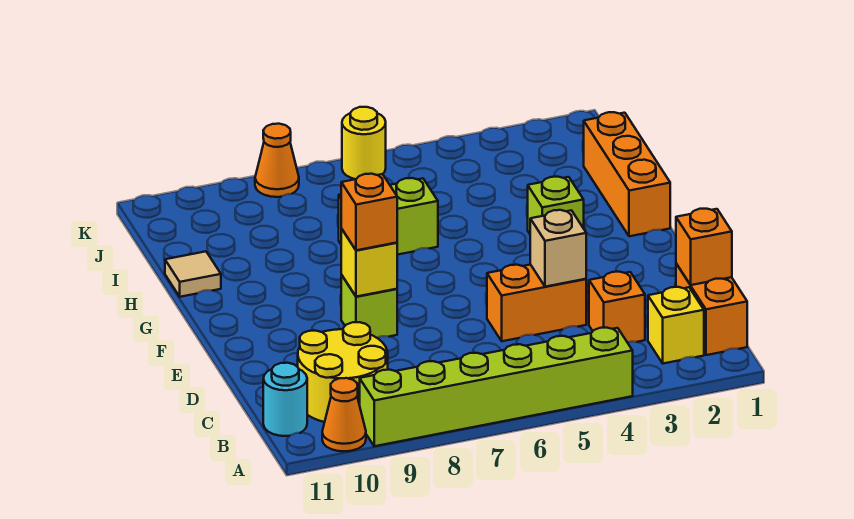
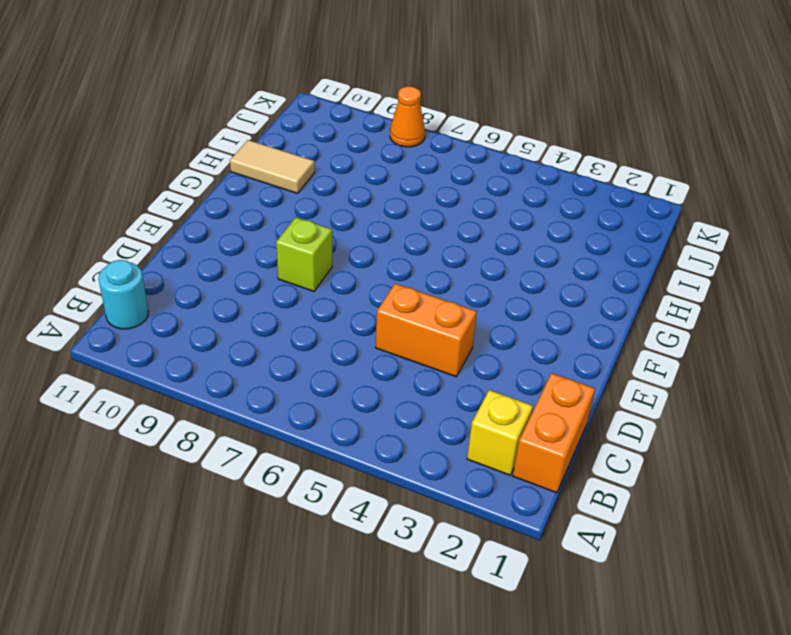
tan tile H10:H11 level 1 -> tan tile H11 level 1
none -> lime brick A4:A9 level 1
none -> orange cone A10 level 1
none -> yellow round brick B9:C10 level 1

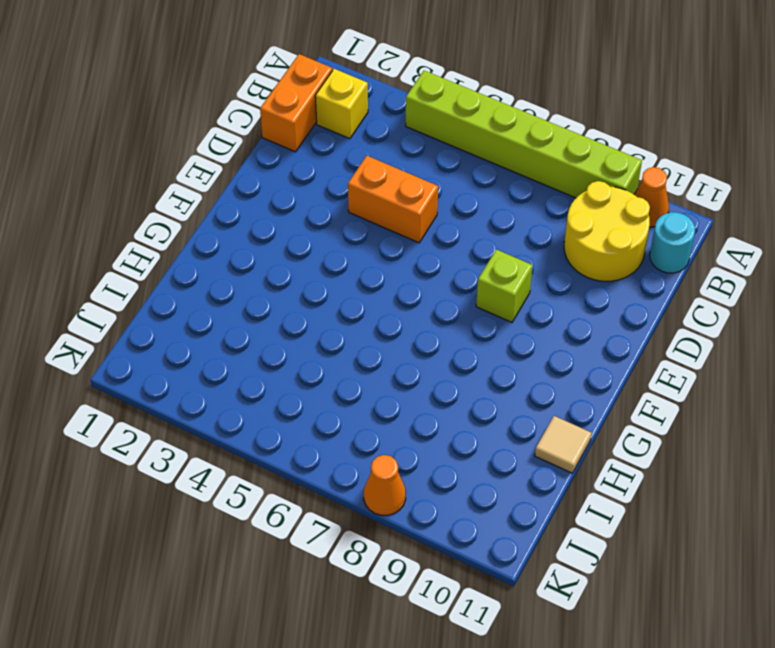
none -> orange brick C3 level 1
none -> orange brick G1:I1 level 1
none -> lime brick G3 level 1

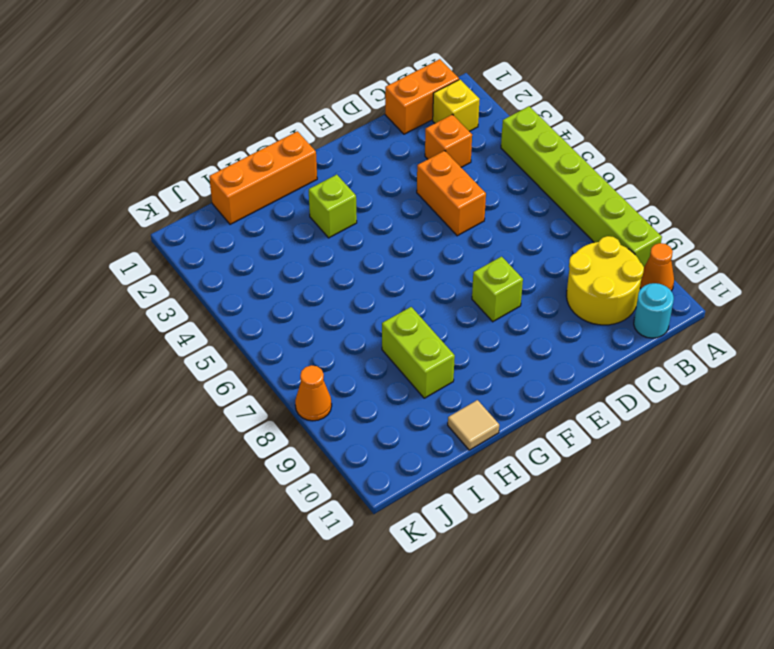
lime brick H8:H9 level 1 -> lime brick H6:H7 level 1
none -> yellow round brick K6 level 1
none -> orange brick C1 level 2
none -> tan brick D4 level 2

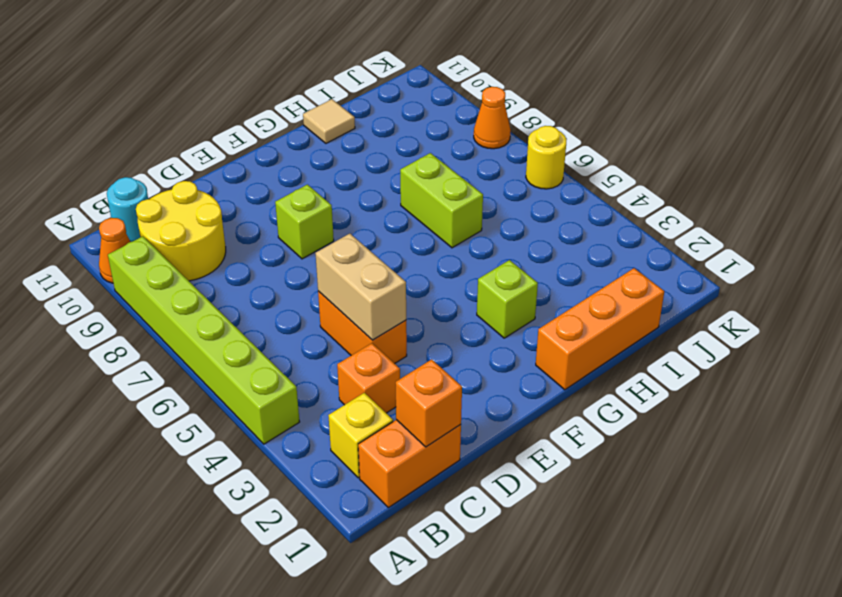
tan brick D4:D5 level 2 -> tan brick D4 level 2
none -> yellow brick E8 level 2
none -> orange brick E8 level 3

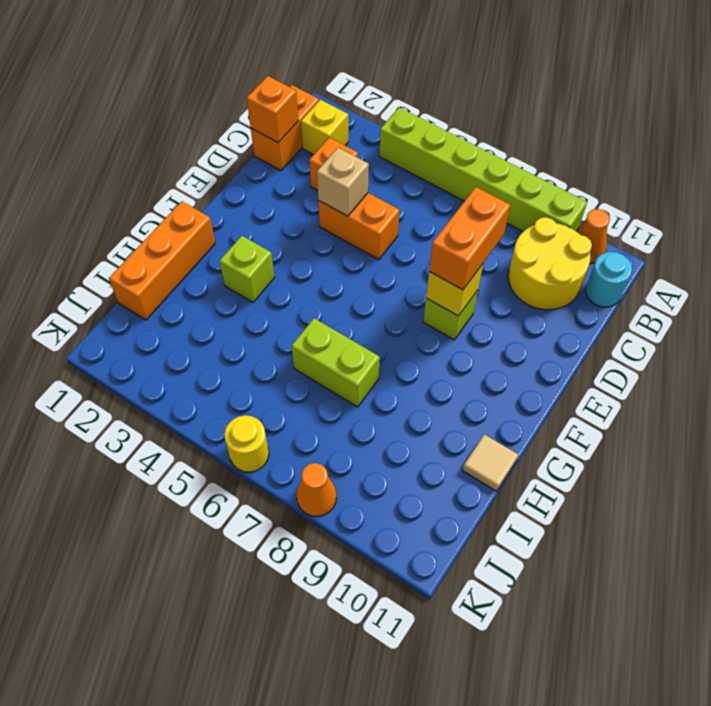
orange brick D8:E8 level 3 -> orange brick E8 level 3

